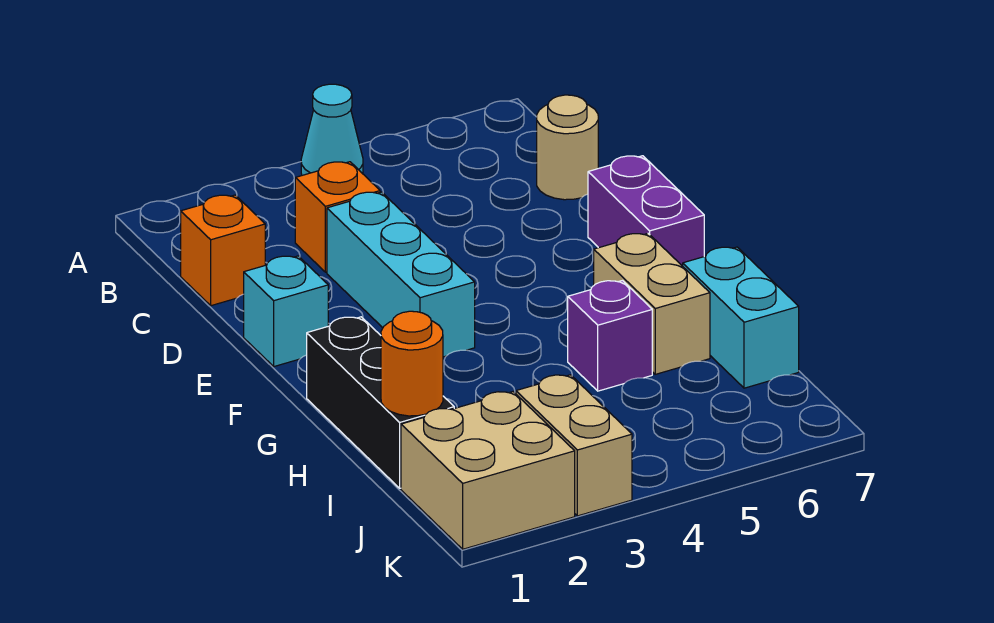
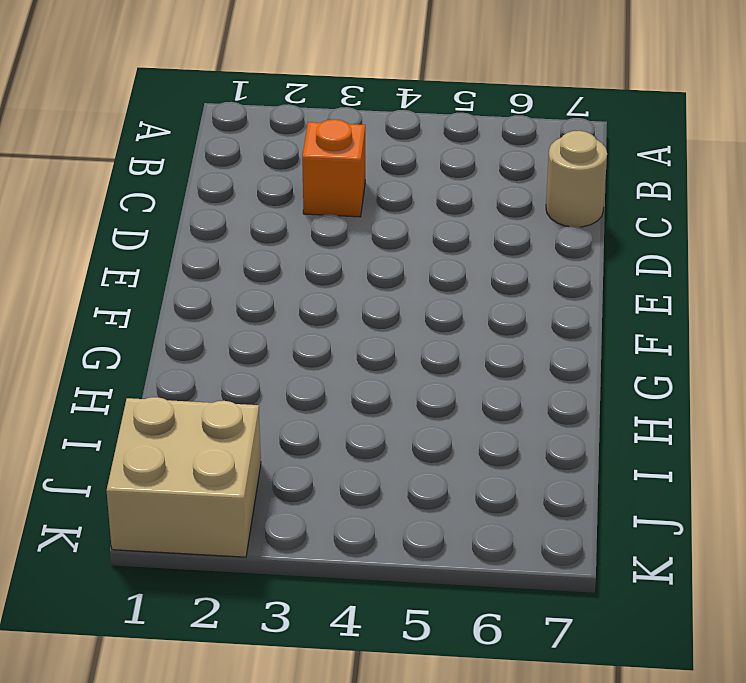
none -> cyan cone A4 level 1
none -> orange brick C1 level 1
none -> cyan brick D3:F3 level 1

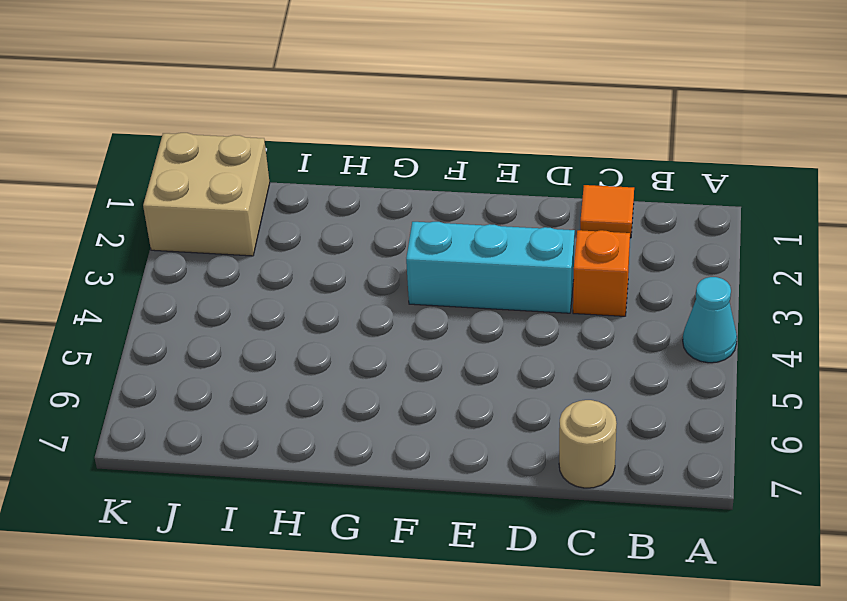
orange tile C1 level 1 -> orange brick C1 level 1
none -> cyan brick E1 level 1
none -> purple brick E7:F7 level 1
none -> black brick G1:I1 level 1

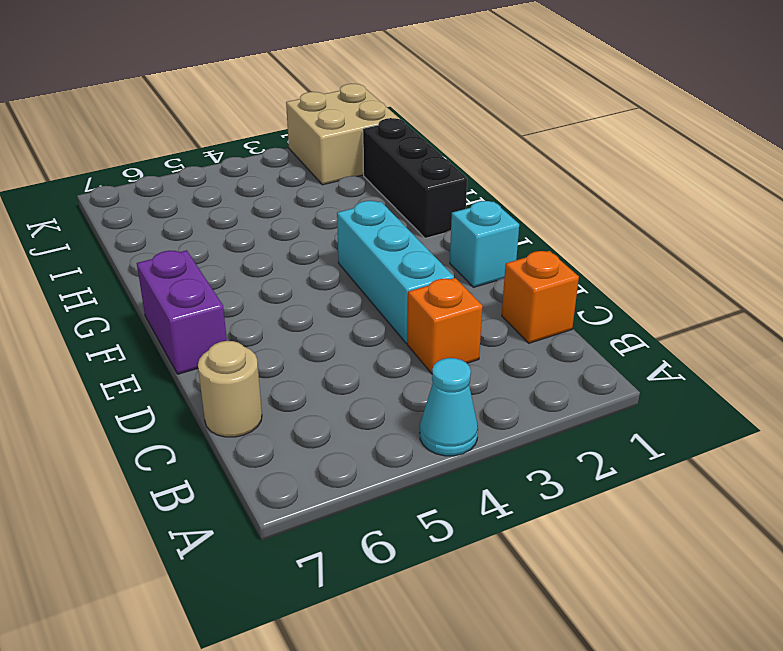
none -> tan brick G6:H6 level 1
none -> purple brick H5 level 1
none -> cyan brick H7:I7 level 1

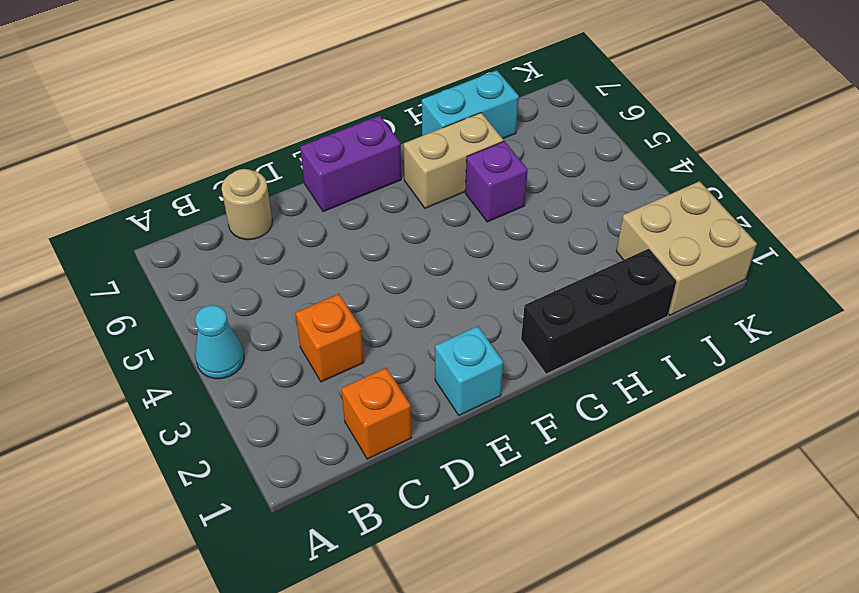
none -> cyan brick D3:F3 level 1
none -> tan brick J3:K3 level 1
none -> orange round brick I1 level 2

